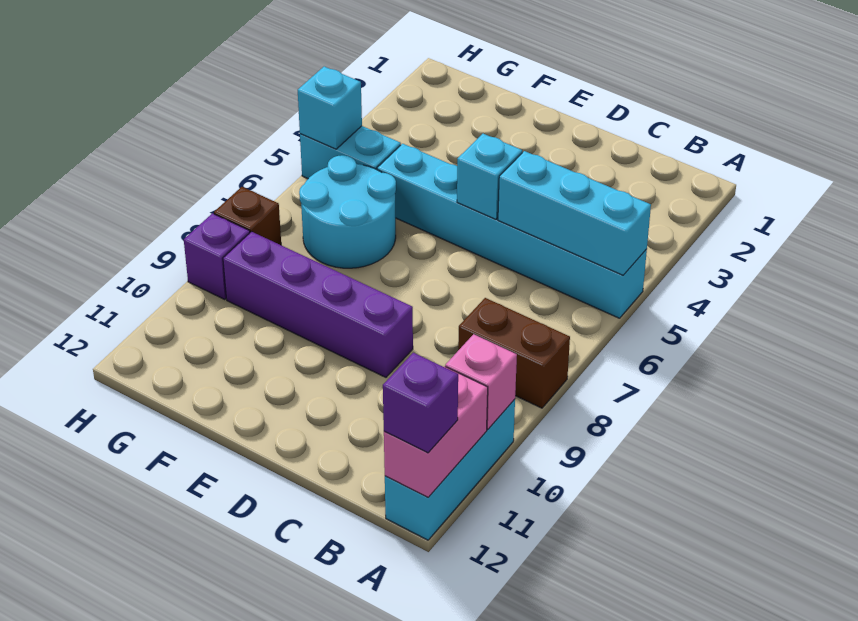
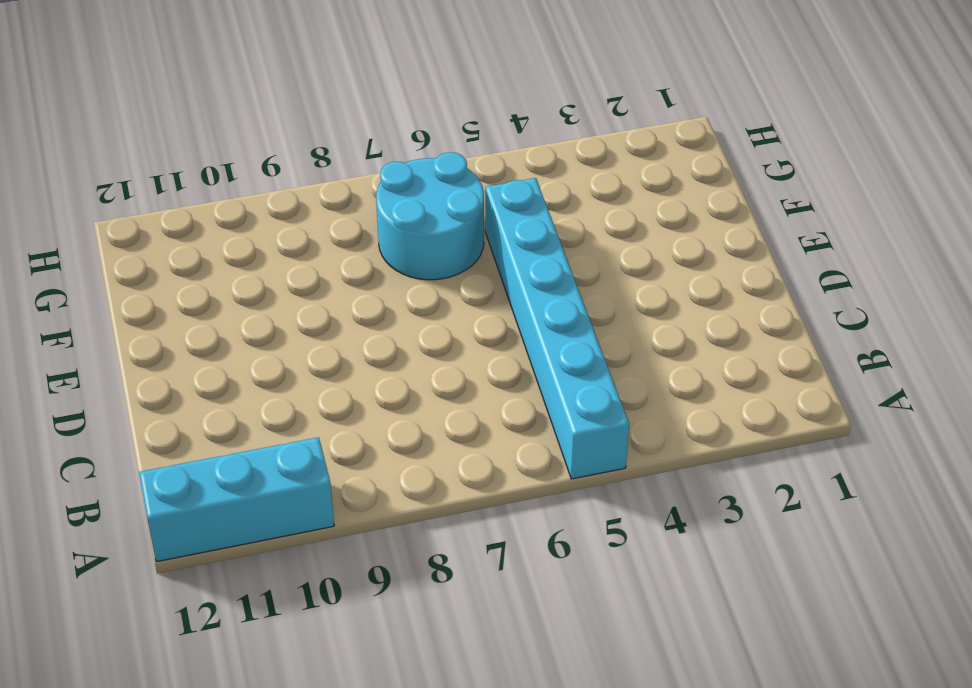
none -> brown brick A8:B8 level 1
none -> purple brick D9:G9 level 1
none -> cyan brick G5:H5 level 1

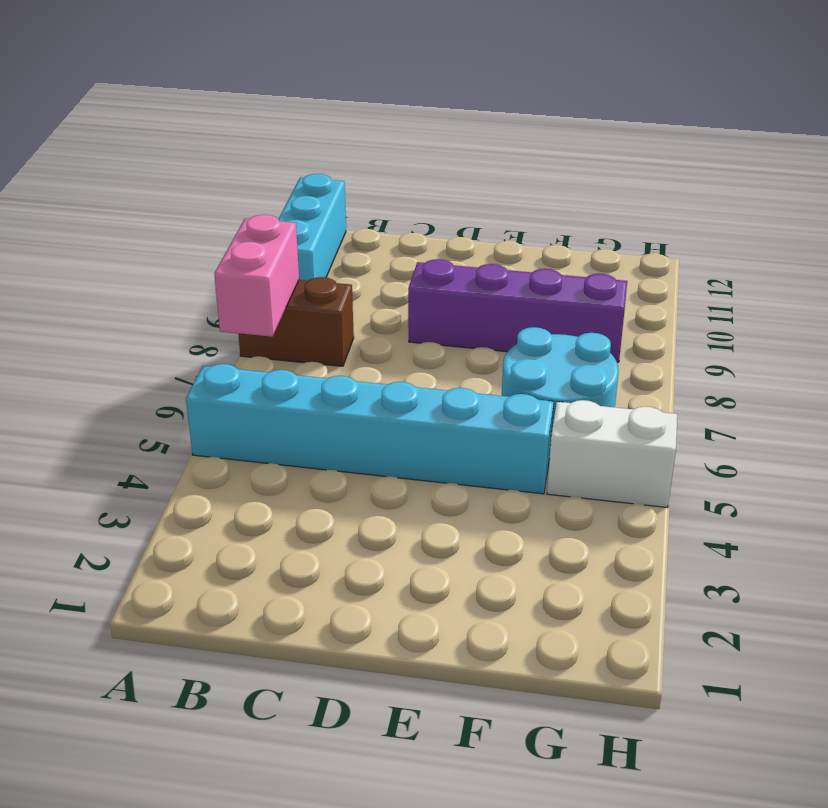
pink brick A7:A8 level 2 -> pink brick A11:A12 level 2
white brick G5:H5 level 1 -> cyan brick G5:H5 level 1
none -> brown brick H8 level 1
none -> purple brick H9 level 1
none -> cyan brick A5:C5 level 2

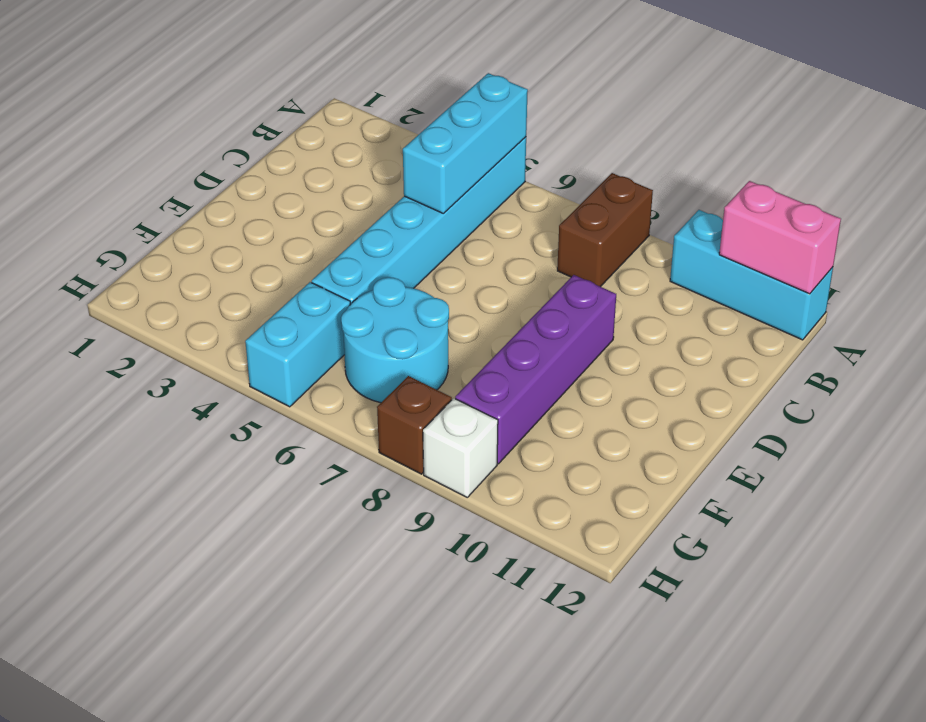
white brick H9 level 1 -> purple brick H9 level 1
none -> pink brick A10 level 2
none -> cyan brick D5 level 2
none -> cyan brick H5 level 2

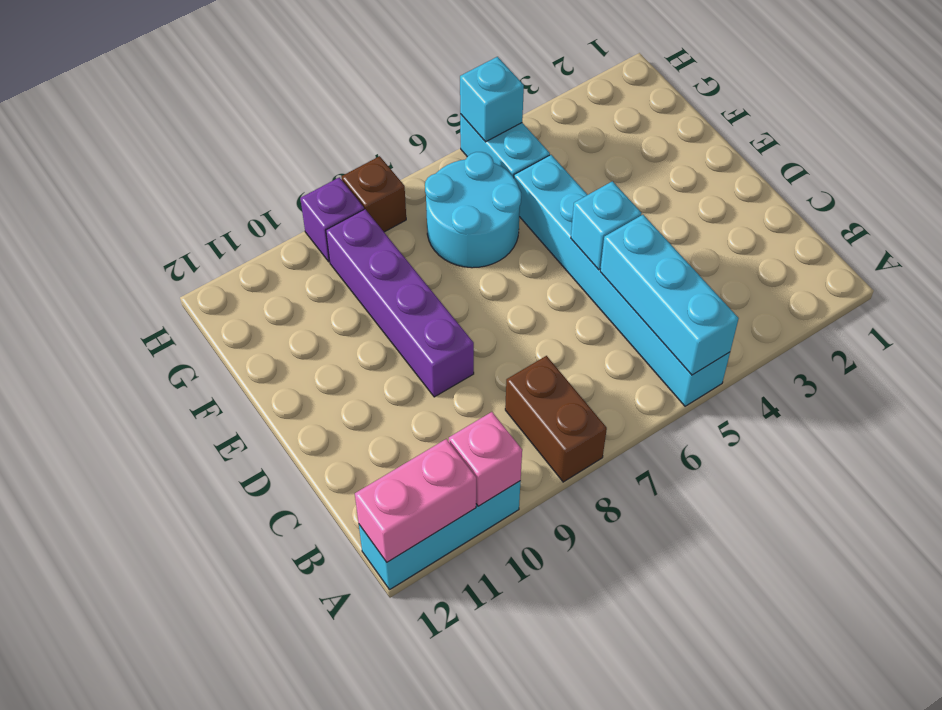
none -> purple brick A12 level 3

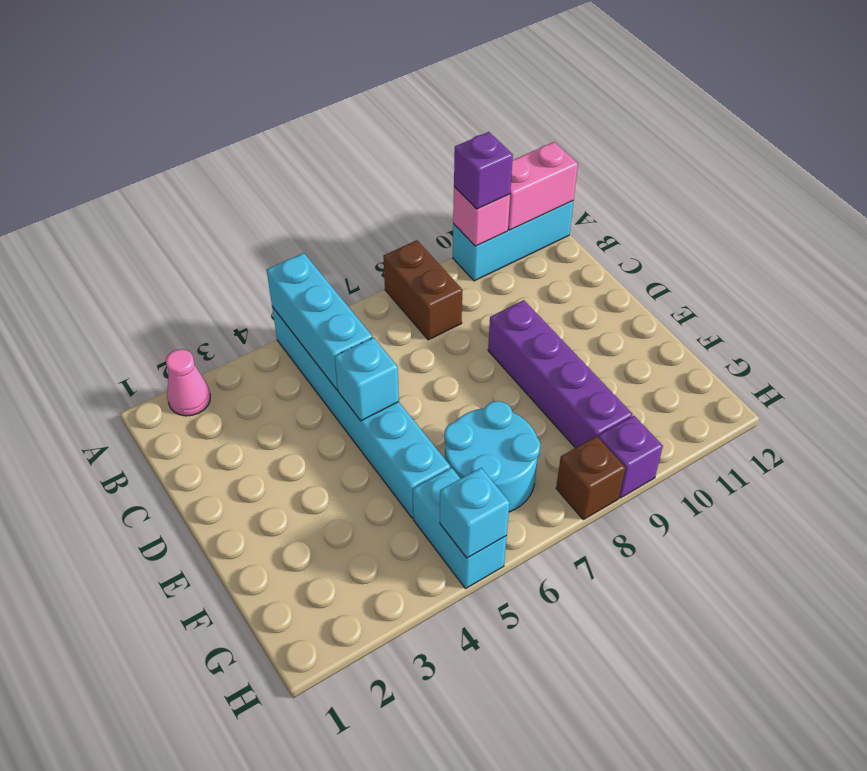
pink cone A2 level 1 -> none
purple brick A10 level 3 -> purple brick A12 level 3

